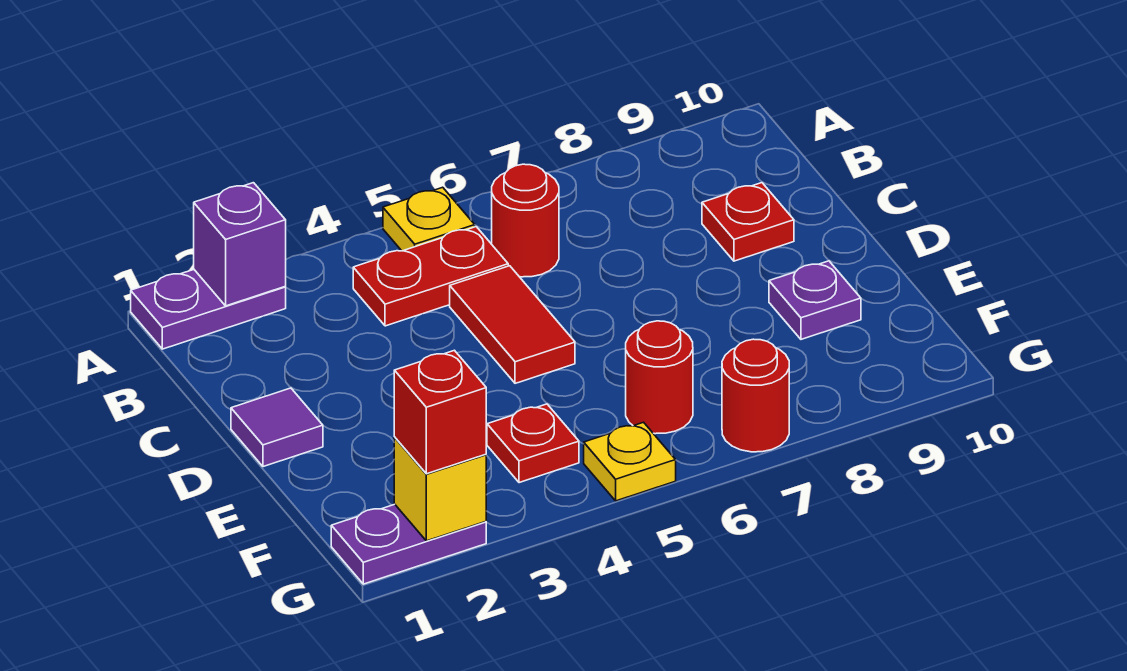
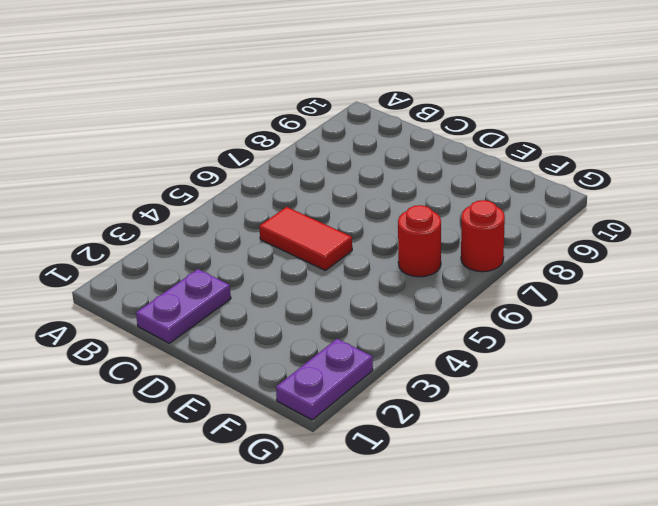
purple plate C1:C2 level 1 -> purple plate A1:A2 level 1
none -> yellow plate A5 level 1
none -> red plate B4:B5 level 1
none -> red round brick B6 level 1

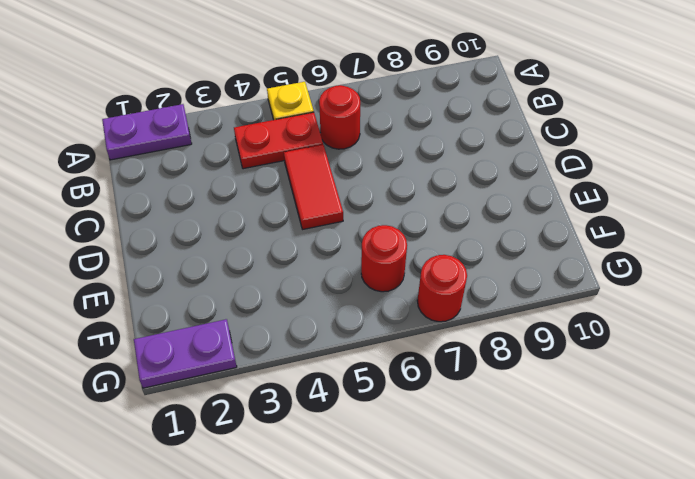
none -> red plate C9 level 1
none -> purple tile D1 level 1
none -> purple plate E9 level 1

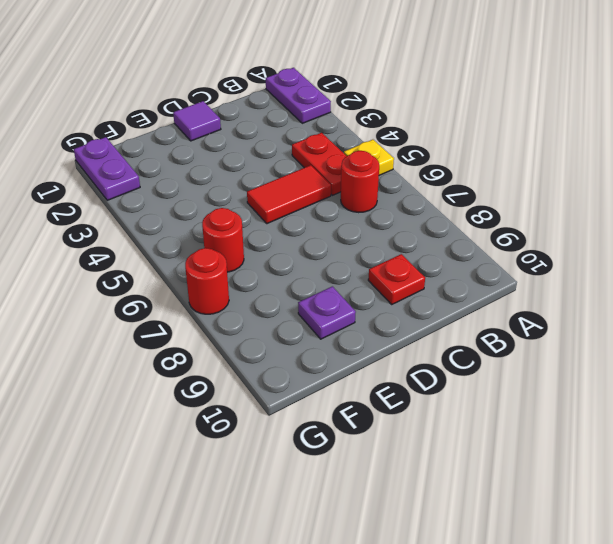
none -> red plate F4 level 1
none -> yellow plate G5 level 1
none -> purple brick A2 level 2

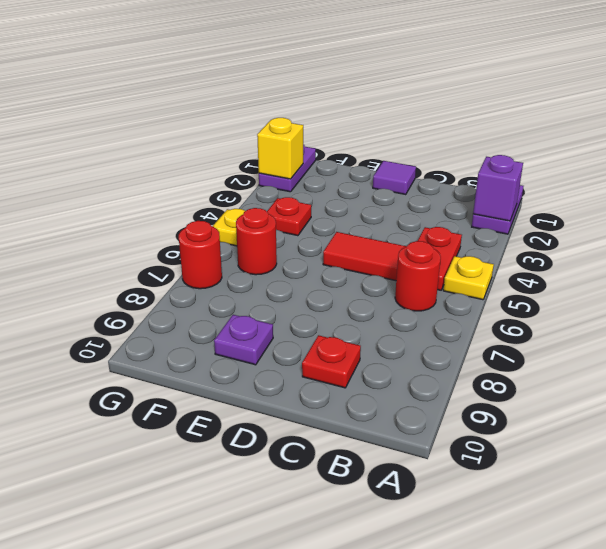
none -> red brick G2 level 3

